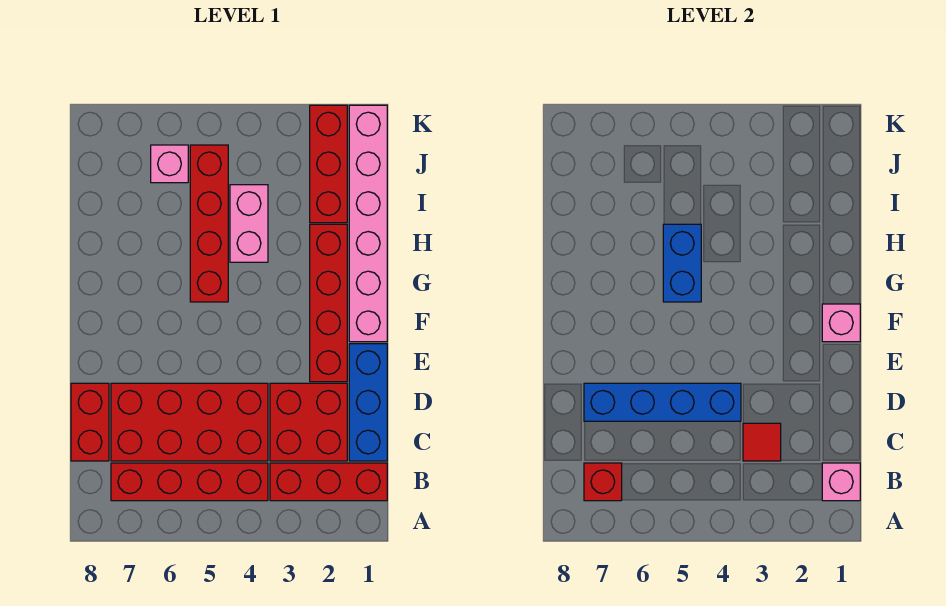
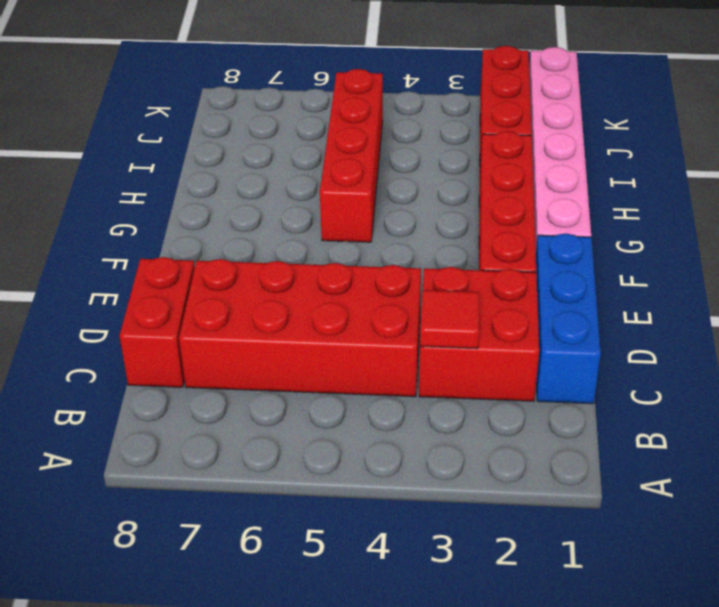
none -> red brick B1:B3 level 1
none -> red brick B4:B7 level 1
none -> pink brick H4:I4 level 1

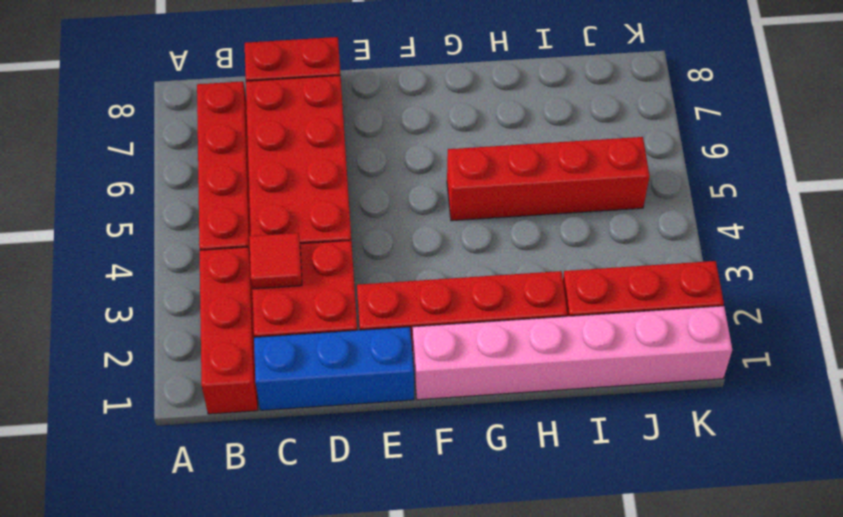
none -> pink brick H4:I4 level 1
none -> pink brick J6 level 1
none -> pink brick B1 level 2

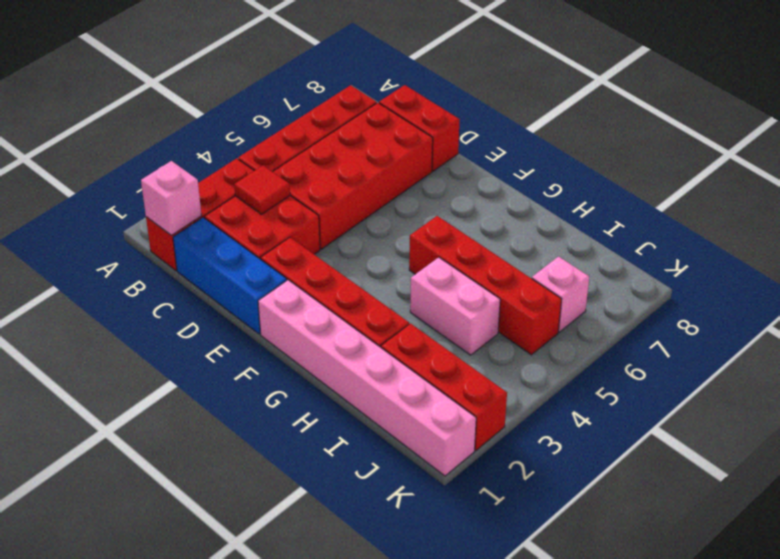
none -> red brick B7 level 2
none -> blue brick D4:D7 level 2
none -> pink brick F1 level 2

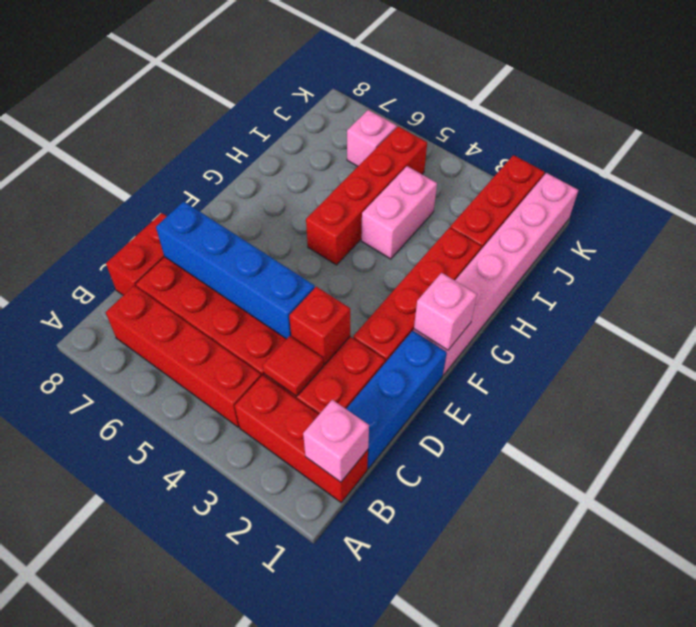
red brick D3 level 2 -> red brick B7 level 2
none -> blue brick G5:H5 level 2

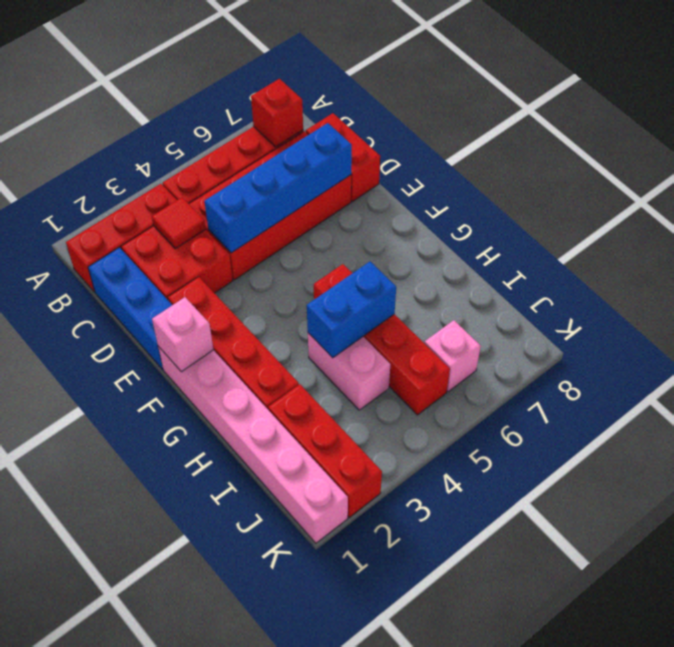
blue brick H4:H5 level 2 -> blue brick G5:H5 level 2
none -> pink brick B1 level 2

